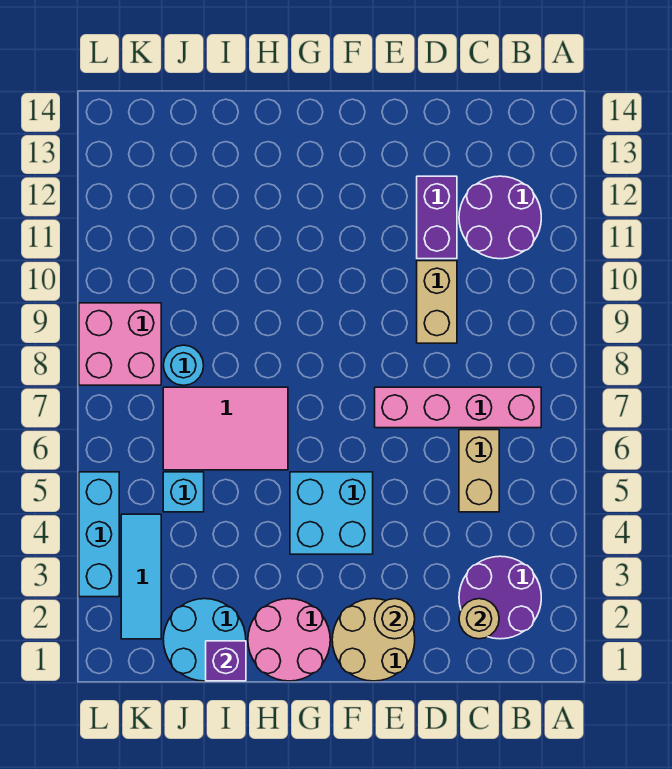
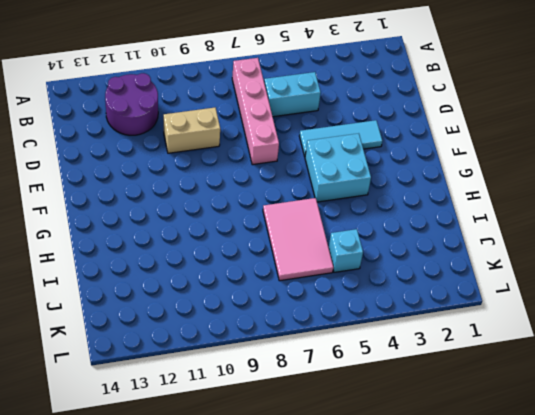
cyan brick C5:C6 level 1 -> tan brick C5:C6 level 1
cyan tile E3:E5 level 1 -> cyan tile K2:K4 level 1
none -> purple round brick B2:C3 level 1
none -> purple brick D11:D12 level 1
none -> tan round brick E1:F2 level 1

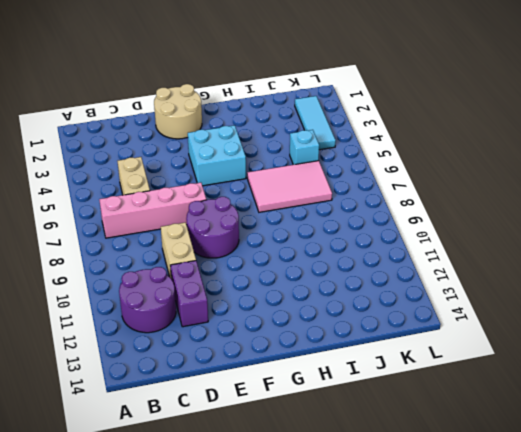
purple round brick E8:F9 level 1 -> purple round brick B2:C3 level 1
none -> pink round brick G1:H2 level 1
none -> cyan round brick I1:J2 level 1
none -> cyan round brick J8 level 1

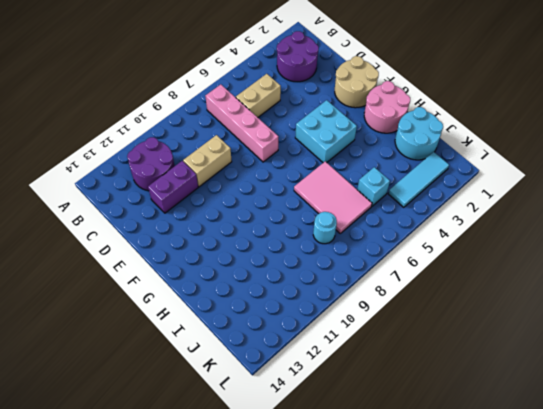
none -> pink brick K8:L9 level 1
none -> cyan brick L3:L5 level 1
none -> tan round brick C2 level 2

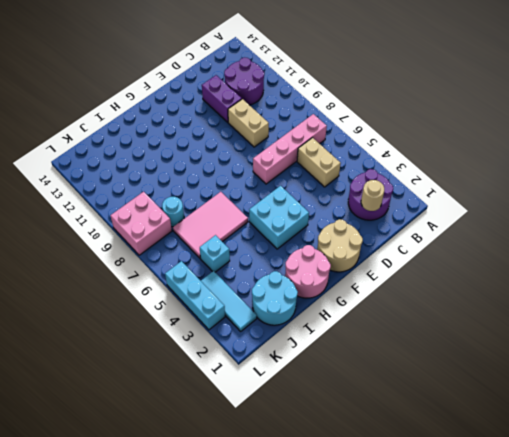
none -> tan round brick E2 level 2
none -> purple brick I1 level 2

